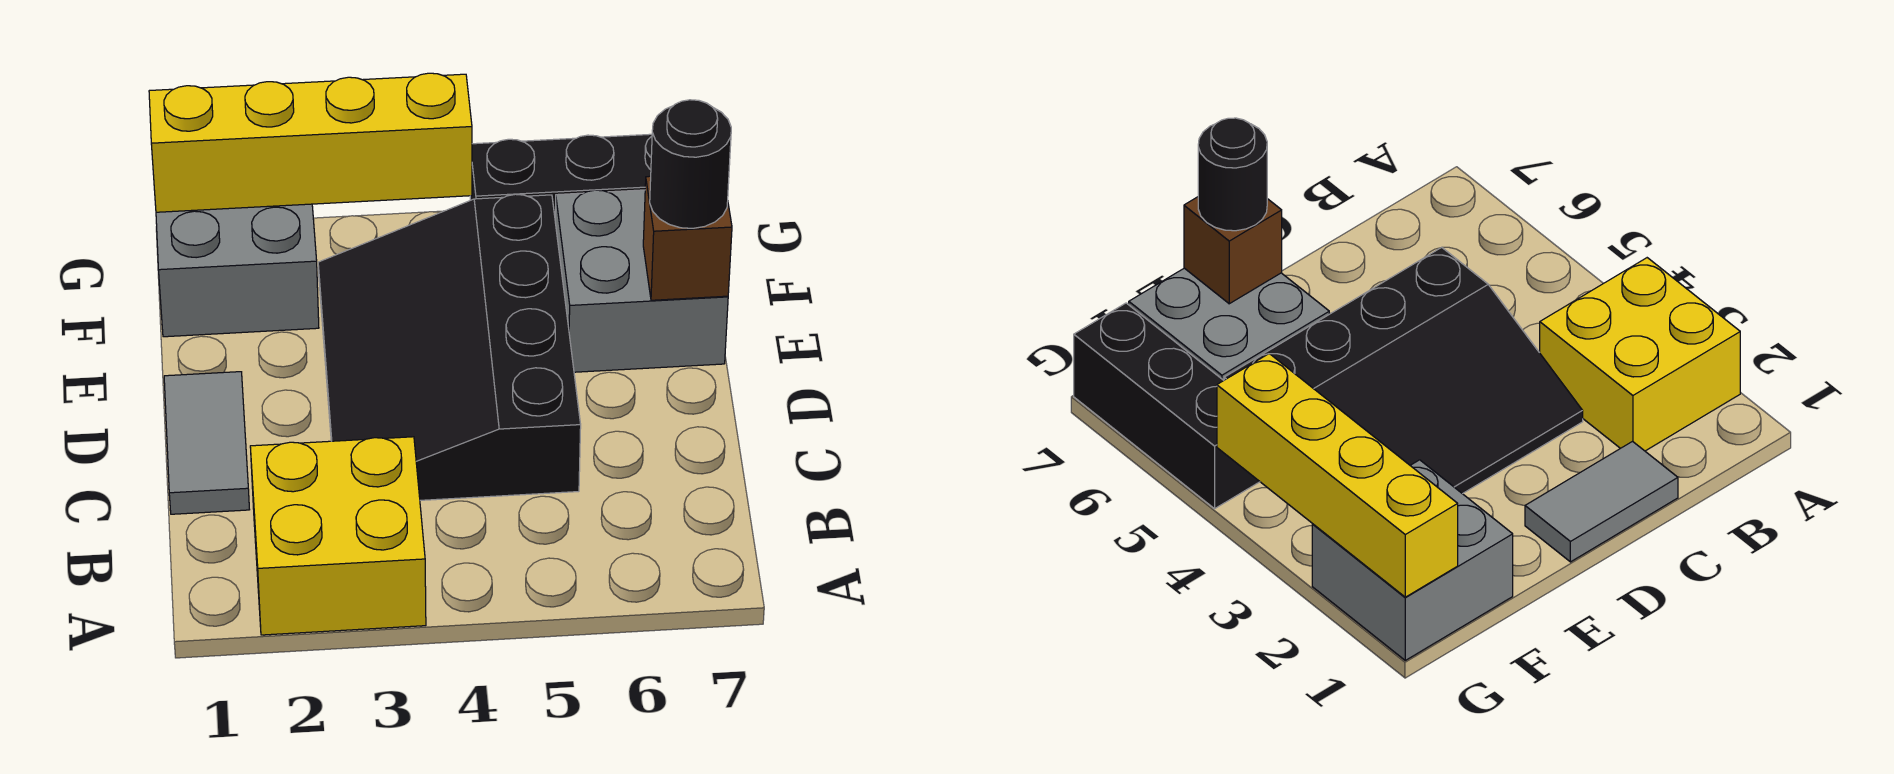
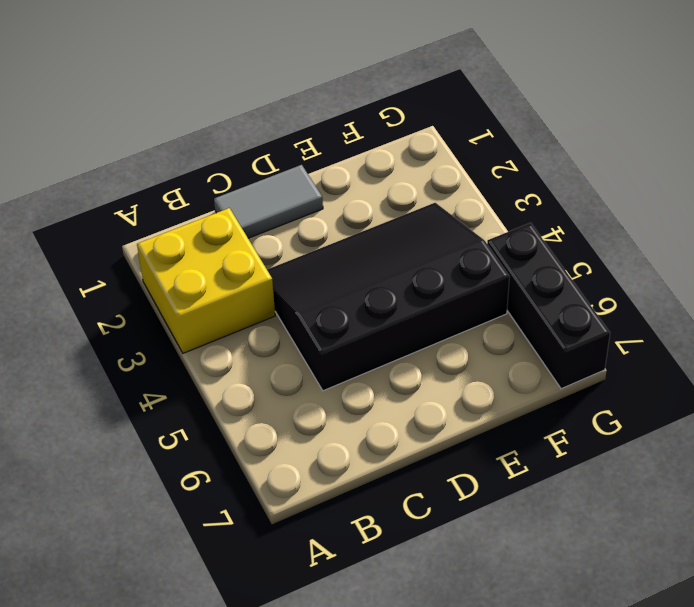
none -> grey brick E6:F7 level 1
none -> grey brick F1:G2 level 1

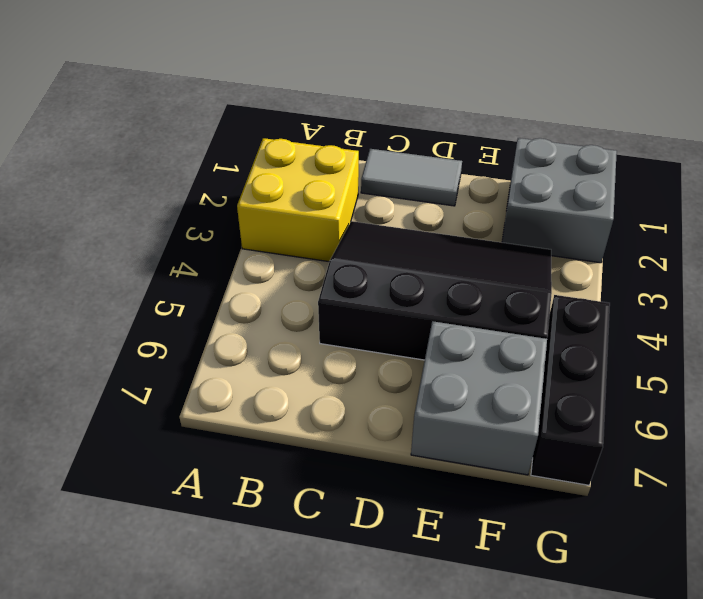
none -> brown brick E7 level 2
none -> yellow brick G1:G4 level 2

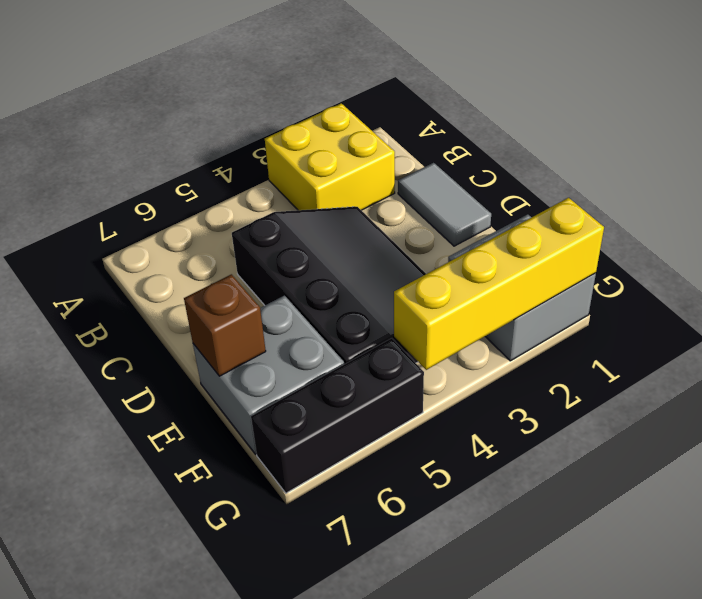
none -> black round brick E7 level 3

